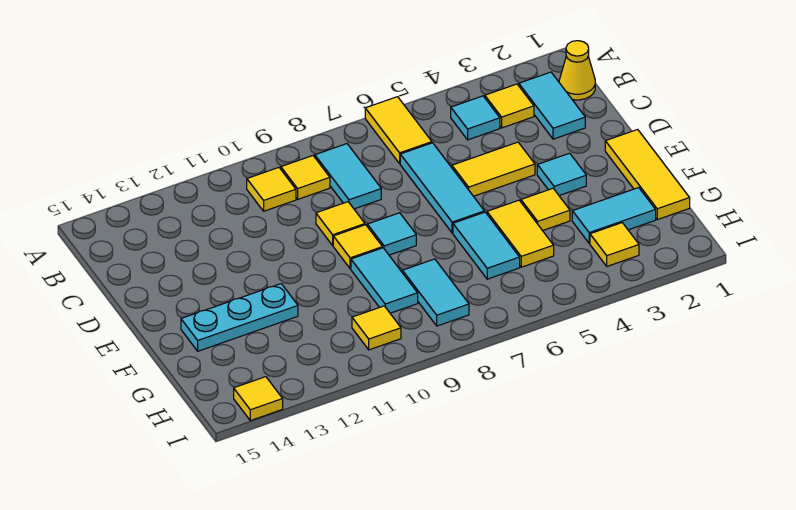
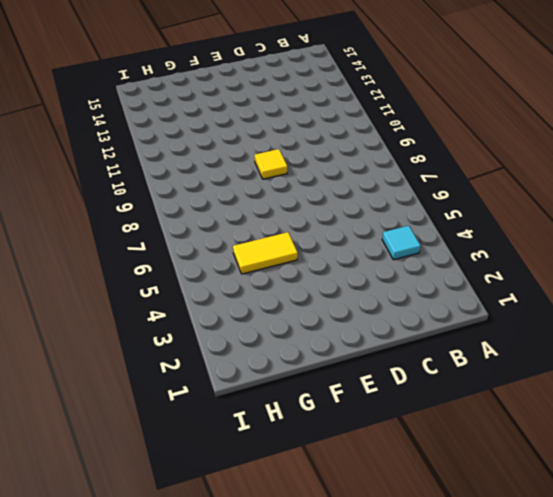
none -> yellow tile A6:B6 level 1
none -> yellow cone B1 level 1
none -> cyan tile B2:C2 level 1

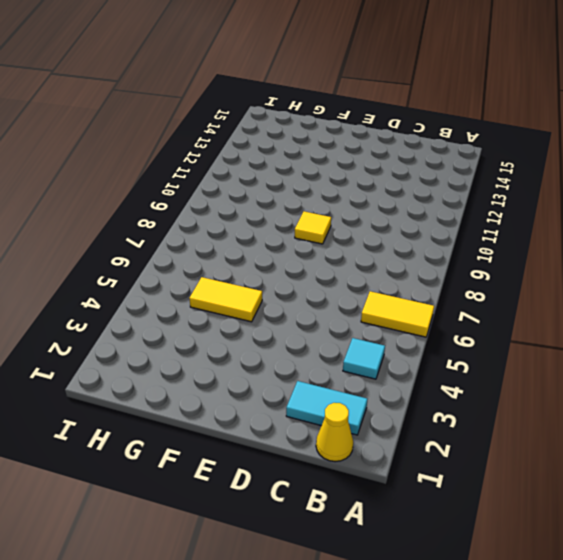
none -> yellow tile B3 level 1
none -> cyan tile B8:C8 level 1
none -> yellow tile B9 level 1

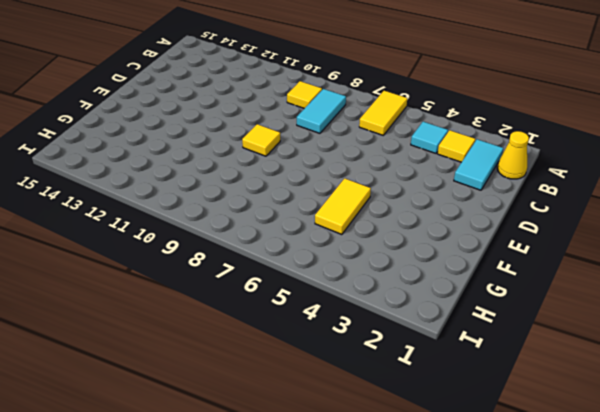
none -> yellow tile B10 level 1
none -> cyan tile C6:E6 level 1
none -> yellow tile D4:D5 level 1

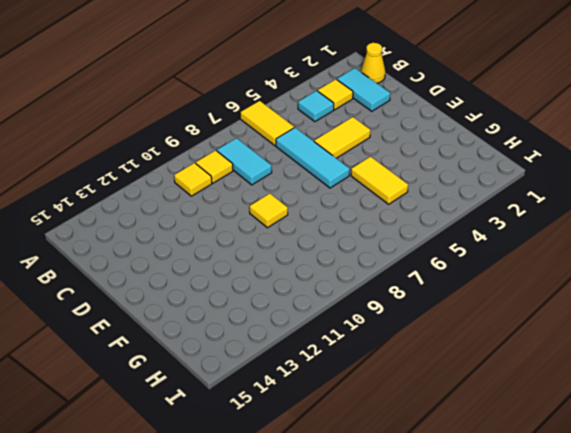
none -> yellow tile D9 level 1
none -> yellow tile E1:G1 level 1
none -> cyan tile E3 level 1

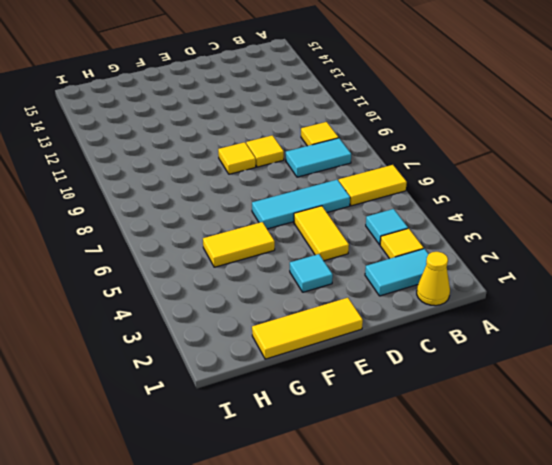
none -> yellow tile B10 level 1
none -> cyan tile E8 level 1
none -> yellow tile F4 level 1

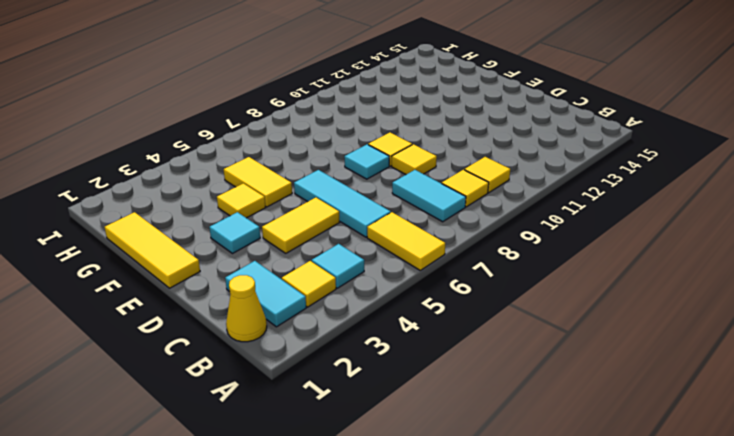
none -> cyan tile F6:G6 level 1
none -> cyan tile F9:G9 level 1
none -> cyan plate F12:F14 level 1

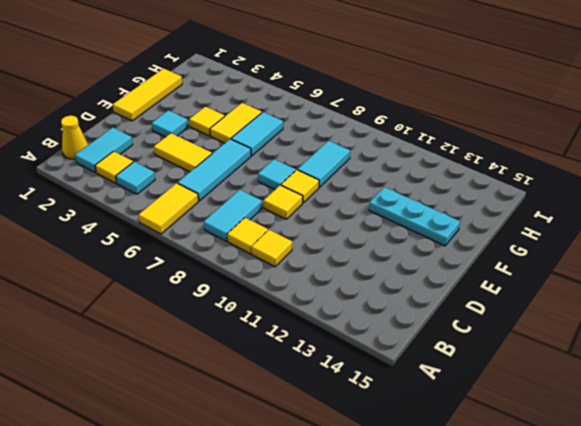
none -> cyan tile G2:G3 level 1
none -> cyan tile G8:H8 level 1
none -> yellow tile H3 level 1

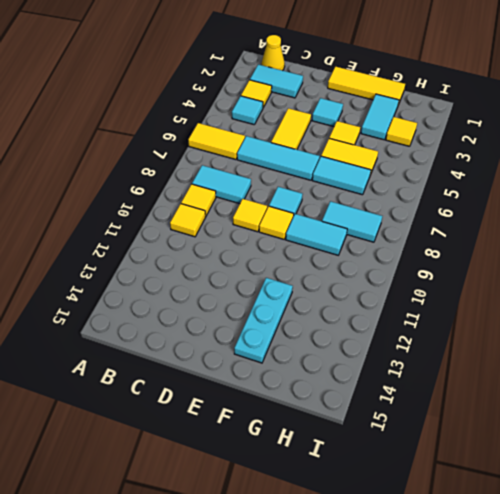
none -> yellow tile H10 level 1
none -> yellow tile I14 level 1

